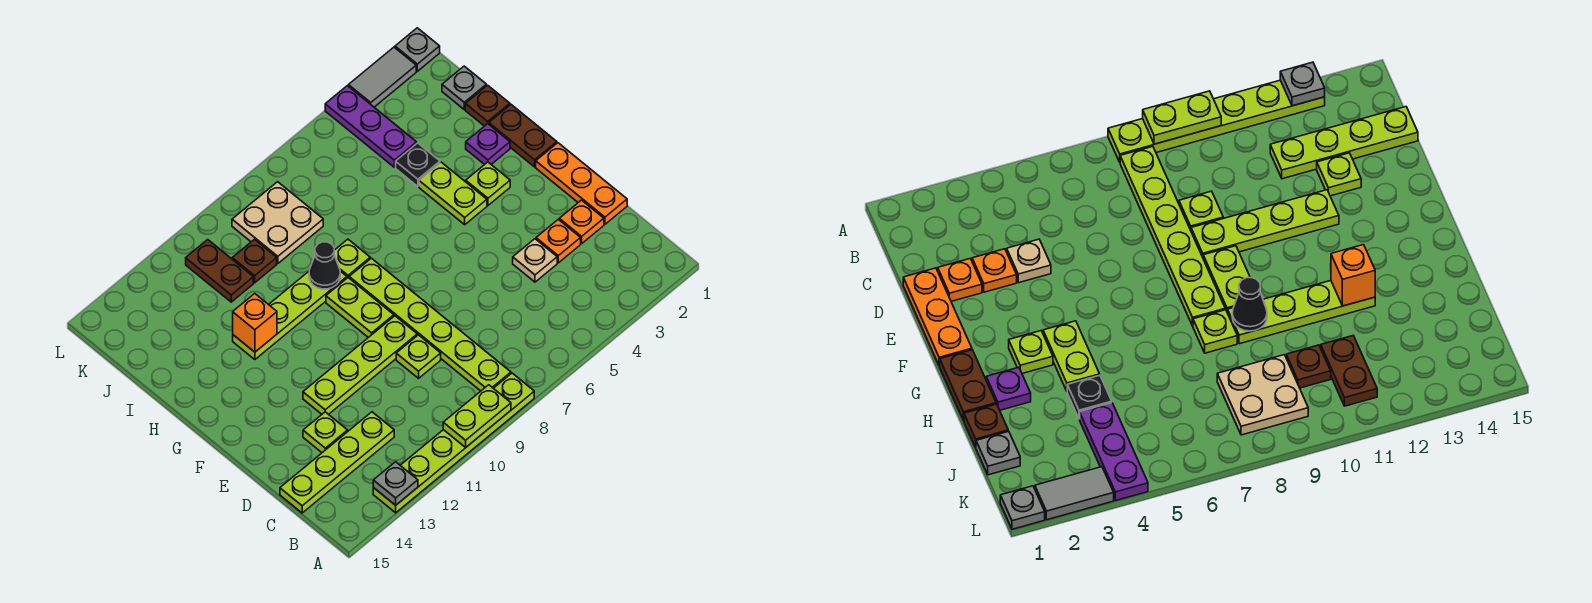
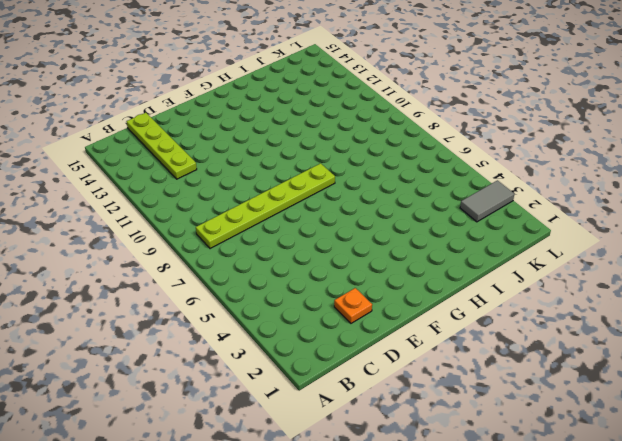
grey tile K3:L3 level 1 -> grey tile L2:L3 level 1
none -> lime plate A8:A13 level 1
none -> orange plate D1:F1 level 1
none -> orange plate D3 level 1
none -> tan plate D4 level 1

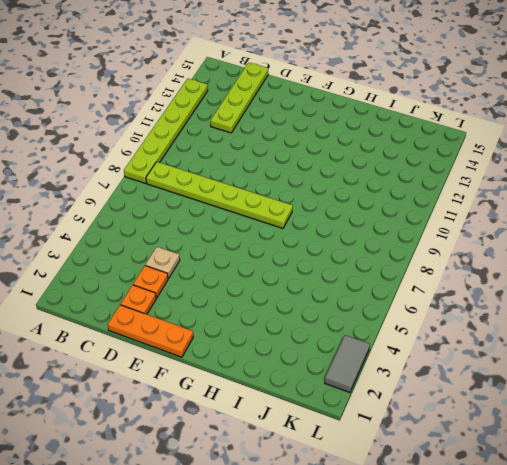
none -> lime plate D9 level 1
none -> lime plate D13 level 1
none -> lime plate E9:E12 level 1
none -> lime plate F9:G9 level 1

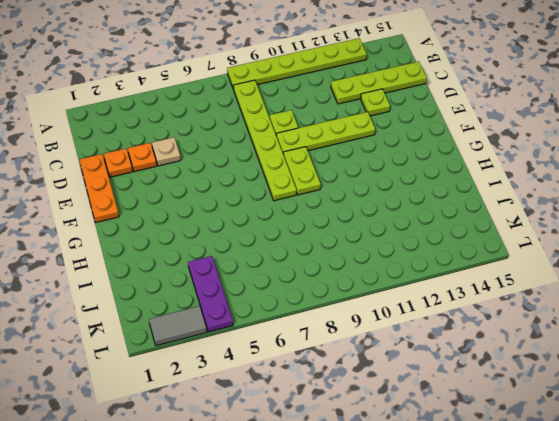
none -> brown plate G1:H1 level 1
none -> lime plate G3 level 1
none -> lime plate G4:H4 level 1
none -> purple plate H2 level 1

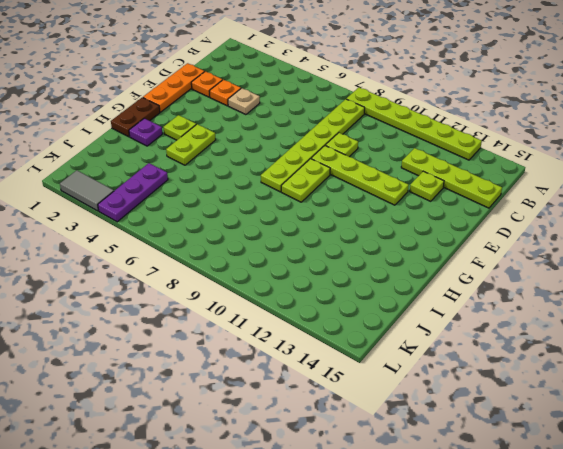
none -> lime plate H8 level 1
none -> lime plate H9:H12 level 1
none -> brown plate I1 level 1
none -> black plate I4 level 1

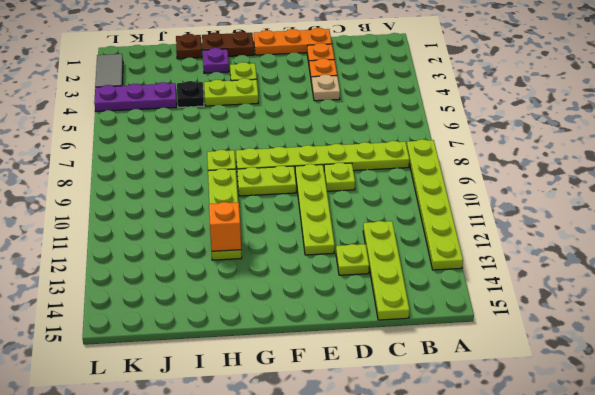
none -> grey plate J1 level 1
none -> tan plate J8:K9 level 1
none -> brown plate J10 level 1
none -> brown plate J11:K11 level 1

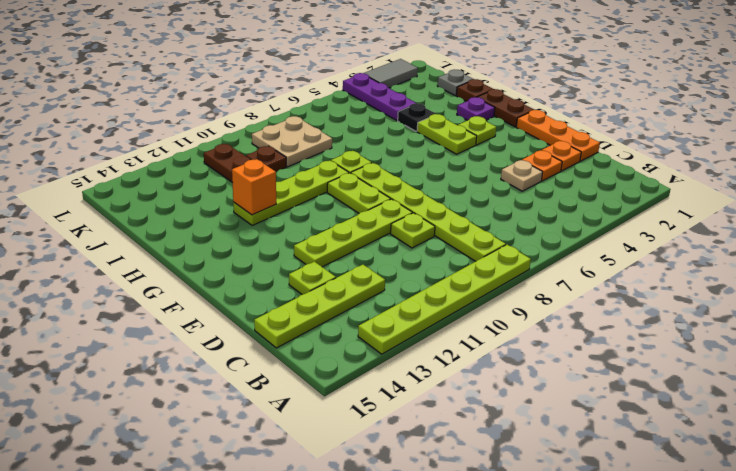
none -> grey plate L1 level 1
none -> lime plate A9:A10 level 2
none -> grey plate A13 level 2
none -> black cone H9 level 2

